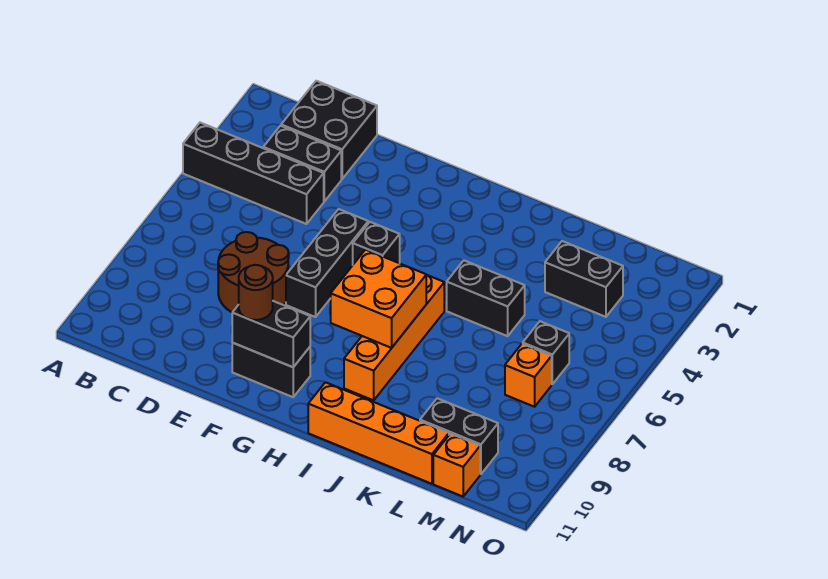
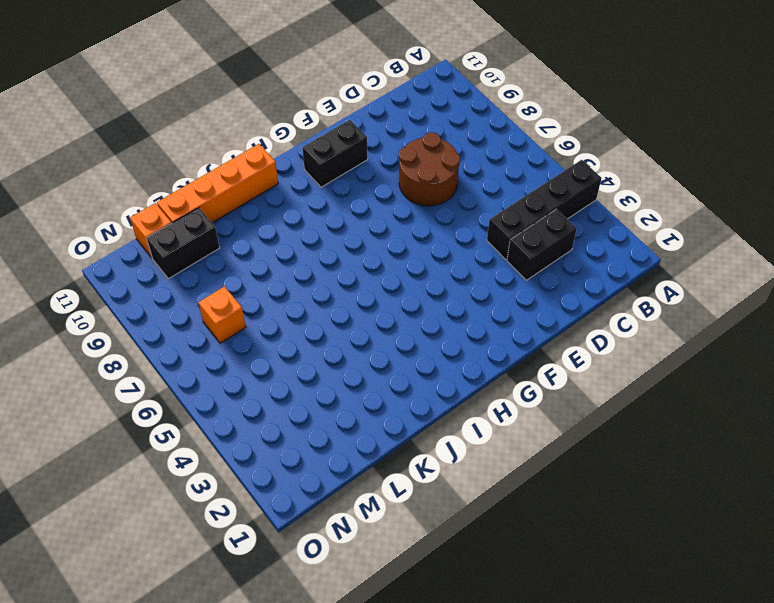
none -> black brick C1:D2 level 1
none -> black brick F5:F7 level 1
none -> black brick G5 level 1

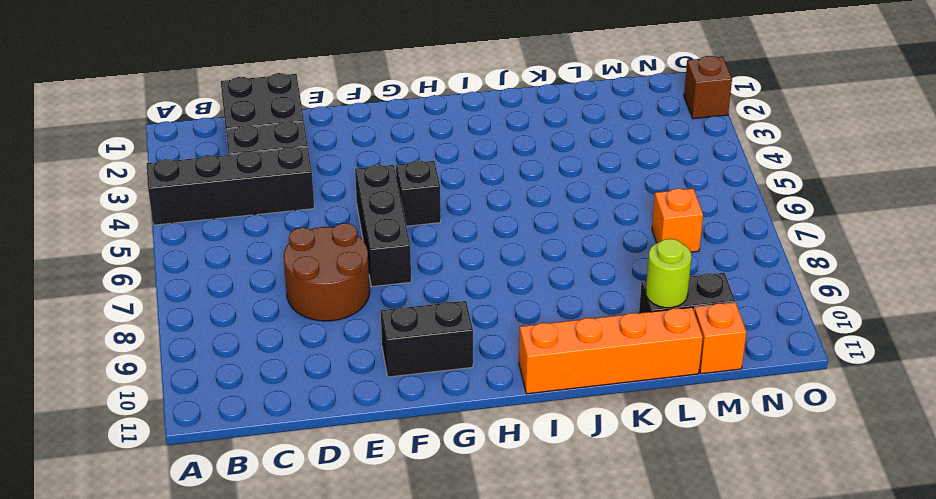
lime round brick L10 level 2 -> none
brown brick O2 level 1 -> none
none -> orange brick I6:I9 level 1
none -> black brick J5:K5 level 1
none -> black brick L3:M3 level 1

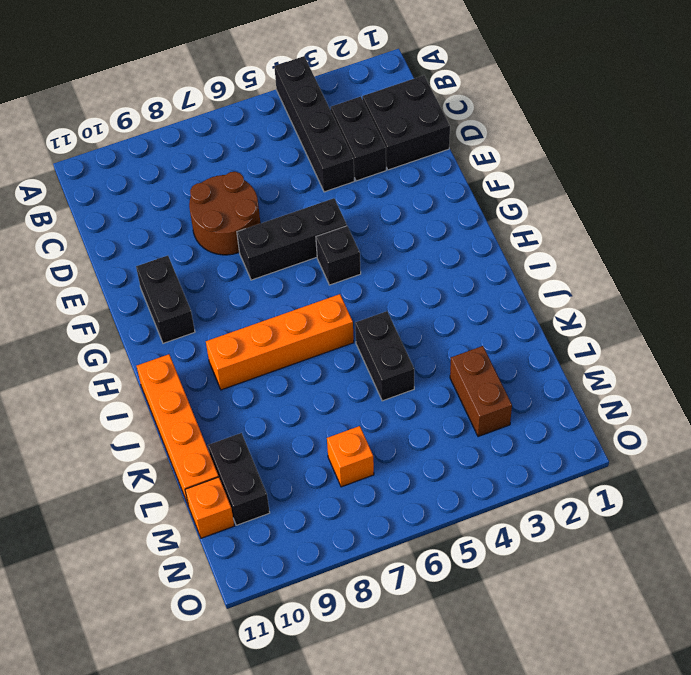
brown brick L3:M3 level 1 -> black brick L3:M3 level 1
none -> black brick M6 level 1
none -> black brick F10:G10 level 2
none -> orange brick H7:I8 level 2

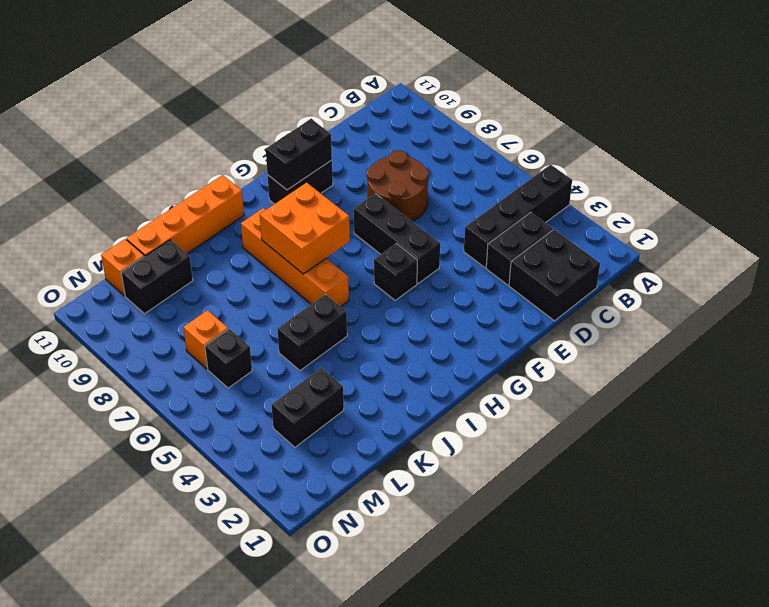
none -> brown round brick F10 level 3

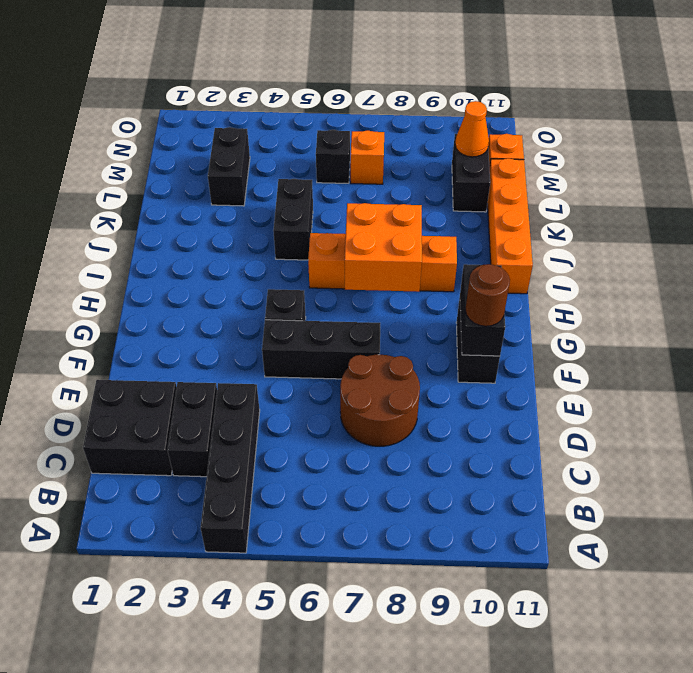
orange cone M10 level 2 -> none

